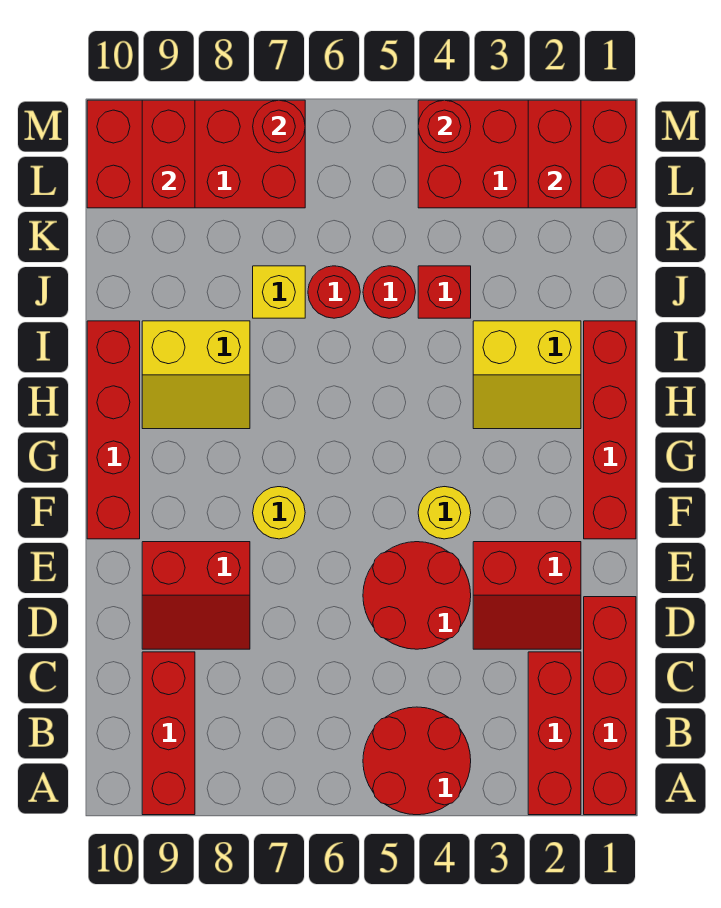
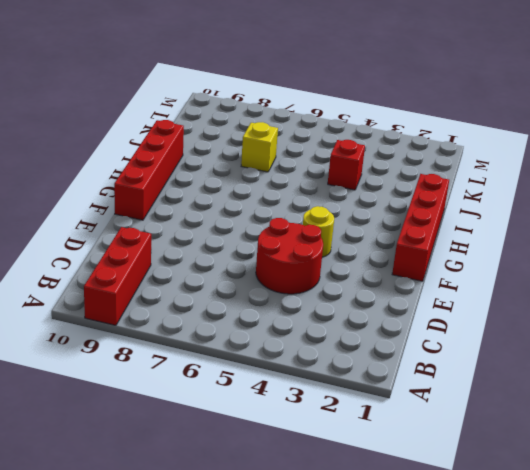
none -> red brick A1:D1 level 1
none -> red brick A2:C2 level 1
none -> red round brick A4:B5 level 1

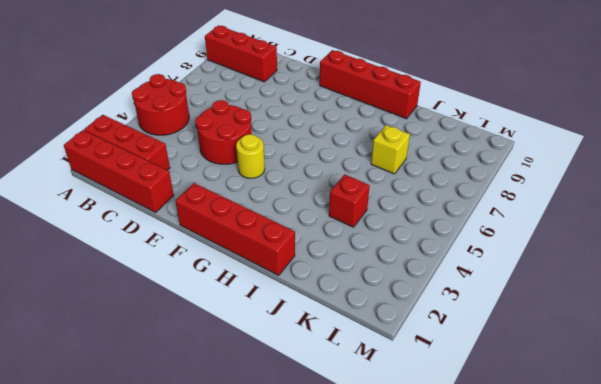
none -> red slope D2:E3 level 1 top E
none -> red slope D8:E9 level 1 top E
none -> yellow round brick F7 level 1

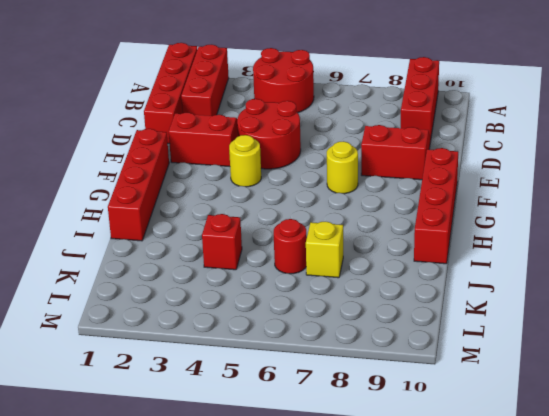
none -> yellow slope H2:I3 level 1 top I
none -> yellow slope H8:I9 level 1 top I
none -> red round brick J5 level 1

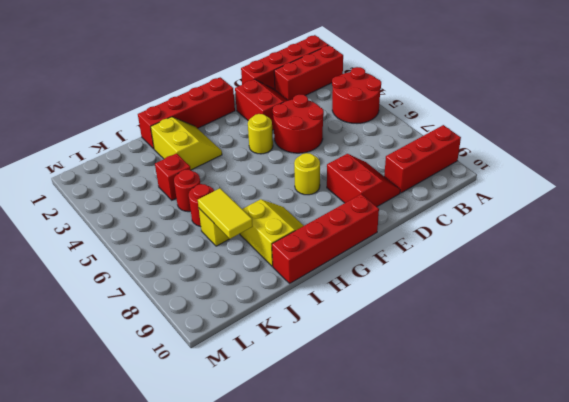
yellow tile J7:J8 level 2 -> none
none -> red brick L1:M4 level 1
none -> red brick L7:M10 level 1
none -> red brick L2:M2 level 2

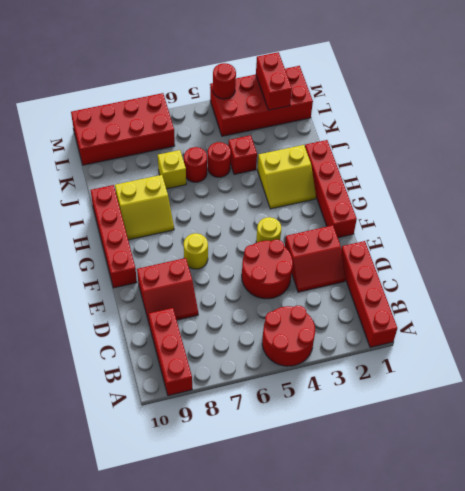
none -> red brick A2:C2 level 1
none -> red brick L9:M9 level 2
none -> red round brick M7 level 2

